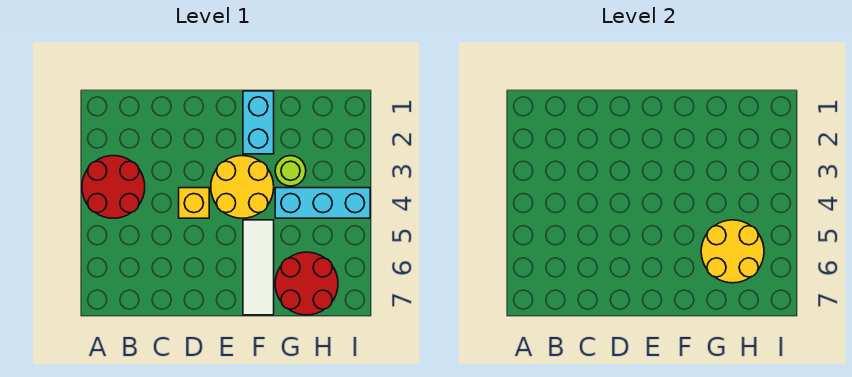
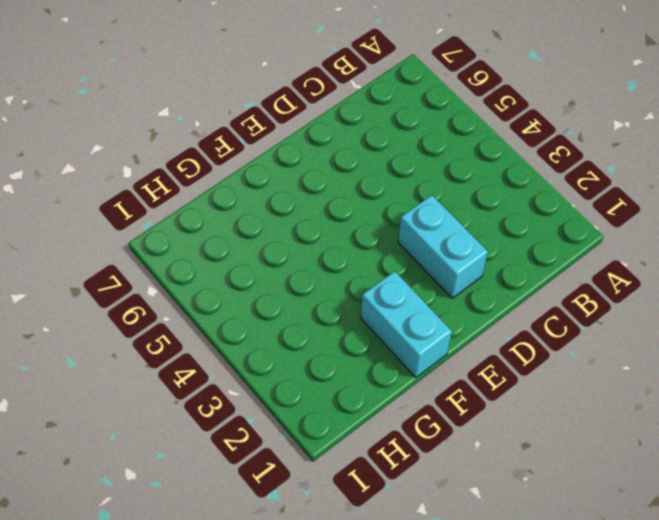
cyan brick D2:D3 level 1 -> none
none -> red round brick A3:B4 level 1
none -> yellow brick D4 level 1

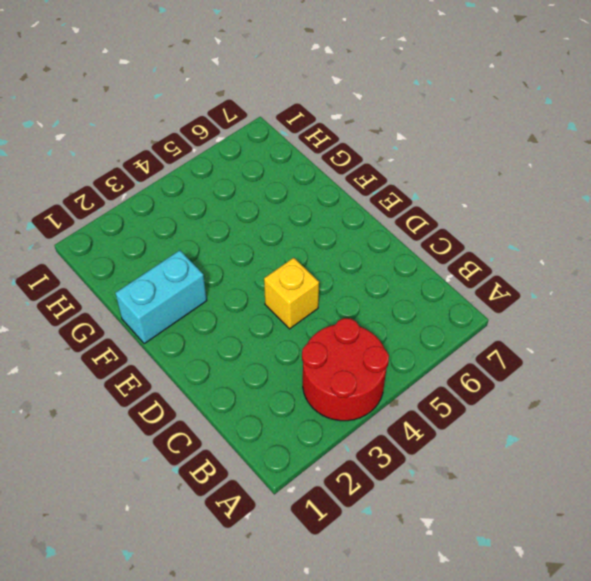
none -> yellow round brick E3:F4 level 1
none -> white tile F5:F7 level 1

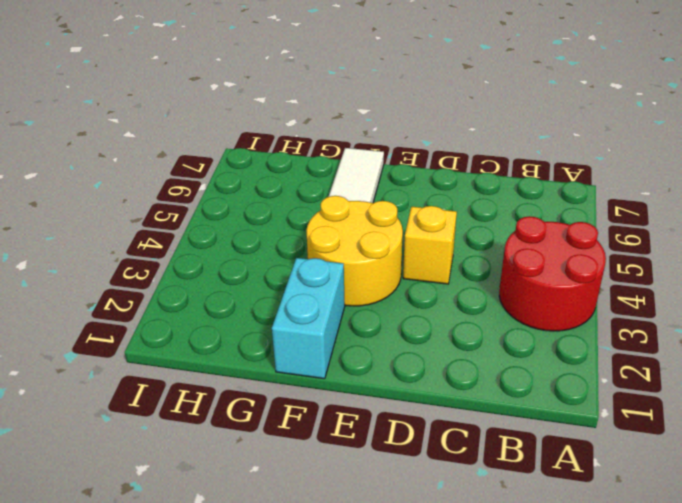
none -> lime round brick G3 level 1
none -> cyan brick G4:I4 level 1

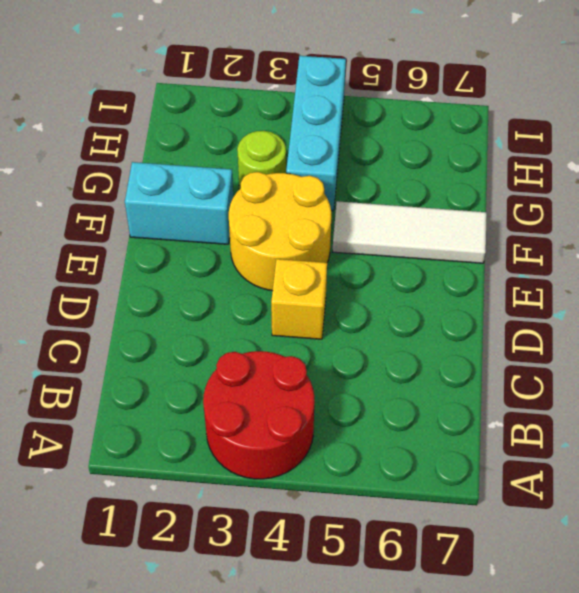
none -> red round brick G6:H7 level 1
none -> yellow round brick G5:H6 level 2

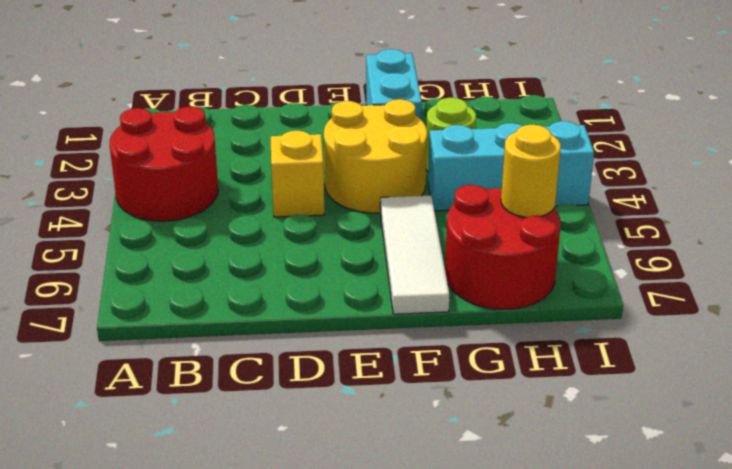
yellow round brick H6 level 2 -> yellow round brick G5:H6 level 2

